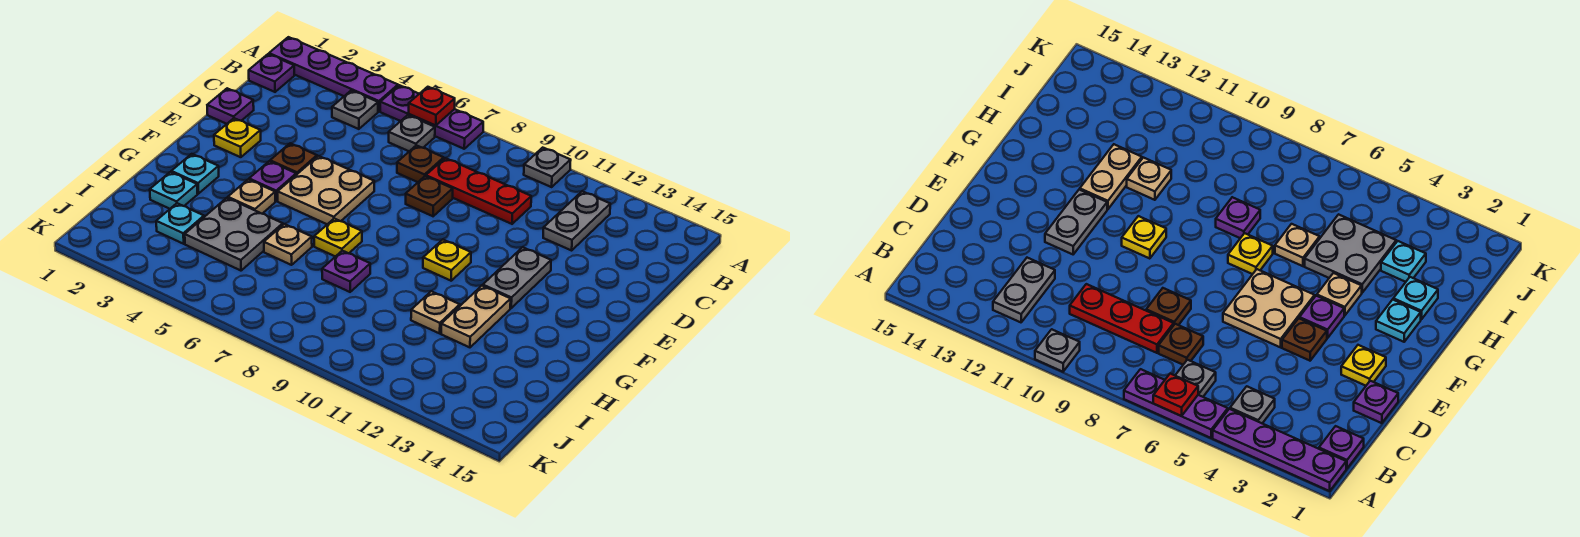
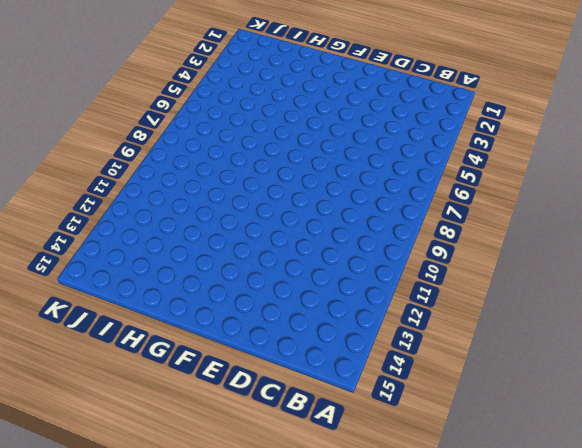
none -> purple plate A1:A4 level 1
none -> purple plate A5:A7 level 1
none -> grey plate A10 level 1

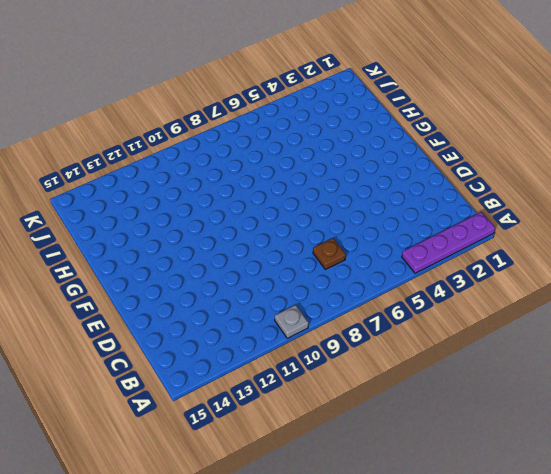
none -> purple plate A5:A7 level 1
none -> purple plate B1 level 1
none -> grey plate B4 level 1

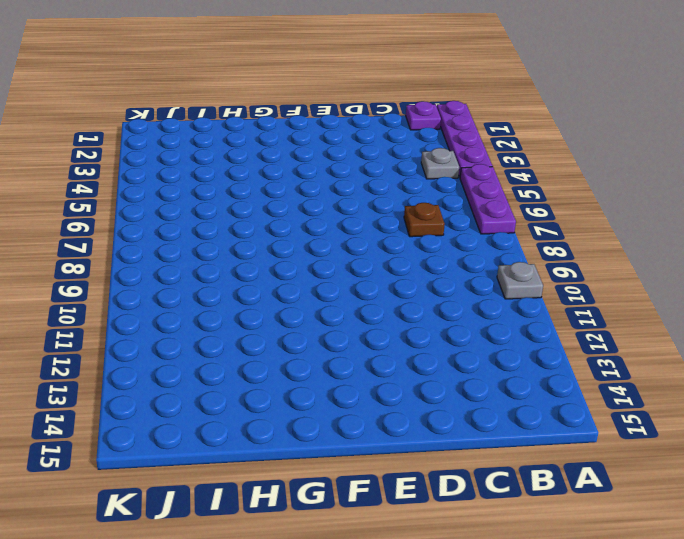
none -> grey plate B6 level 1
none -> grey plate B12:C12 level 1
none -> red plate C8:C10 level 1

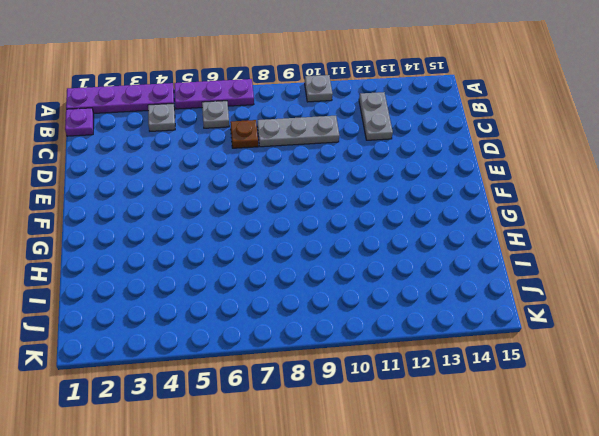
grey plate C8:C10 level 1 -> red plate C8:C10 level 1
none -> purple plate D1 level 1
none -> brown plate D8 level 1
none -> yellow plate E2 level 1

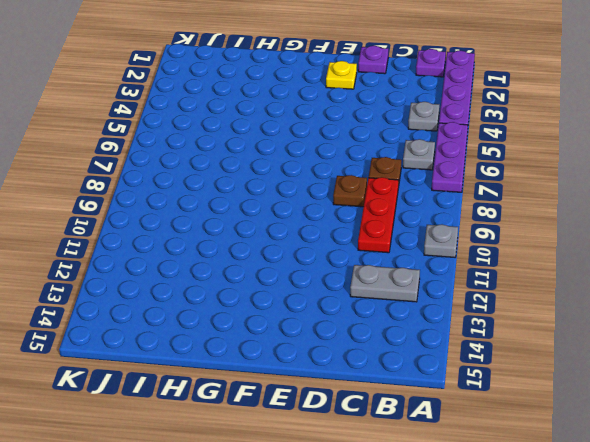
none -> brown plate E4 level 1
none -> tan plate E5:F6 level 1
none -> grey plate E12:F12 level 1

